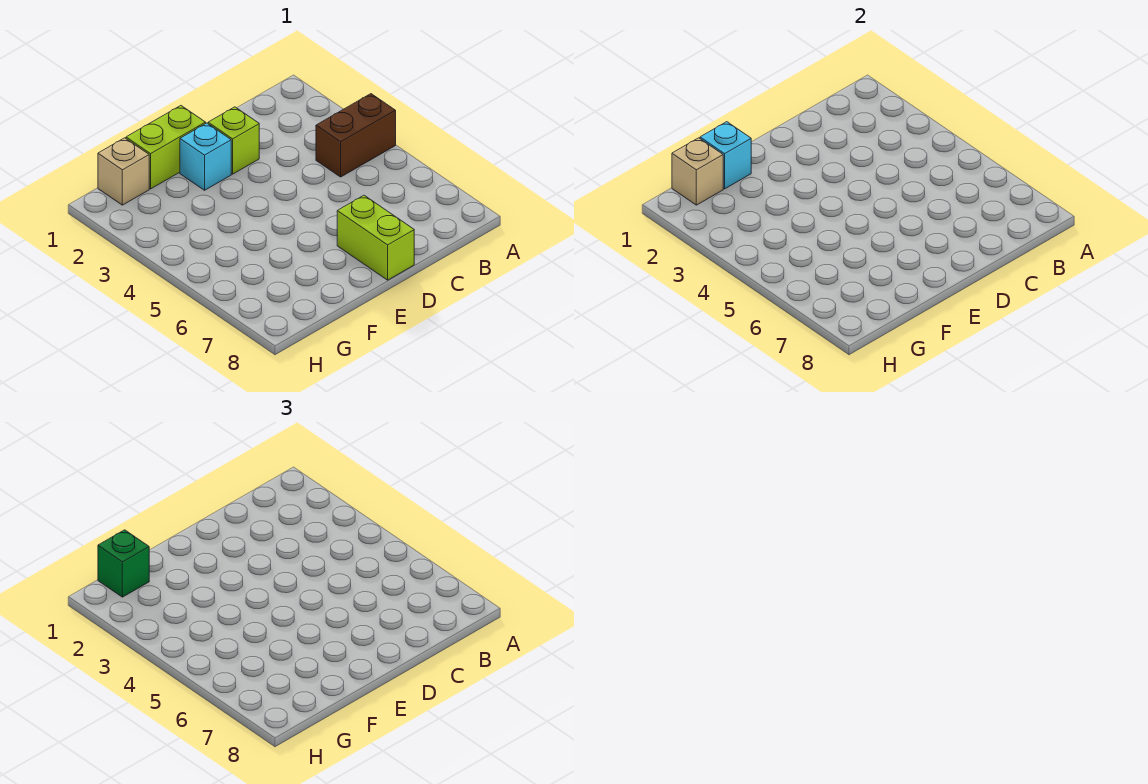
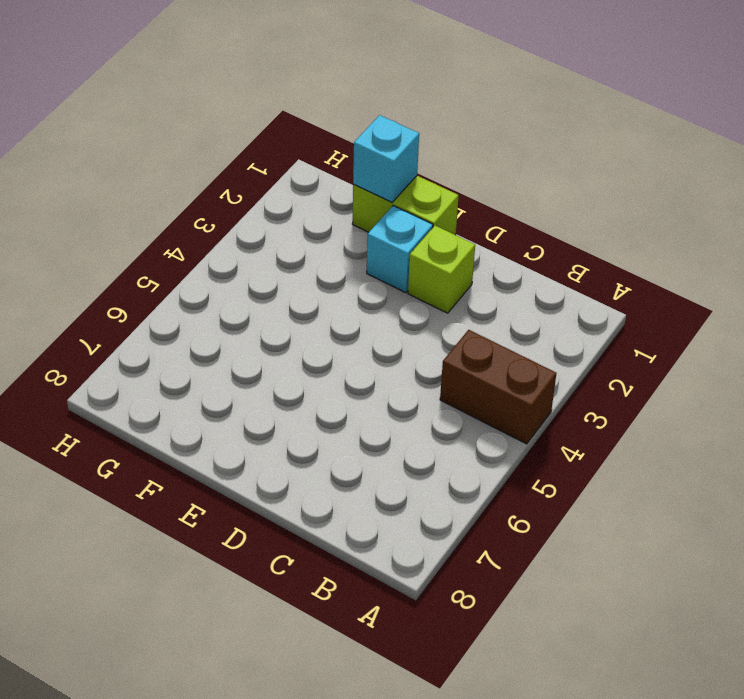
none -> lime brick D7:D8 level 1
none -> tan brick G1 level 1

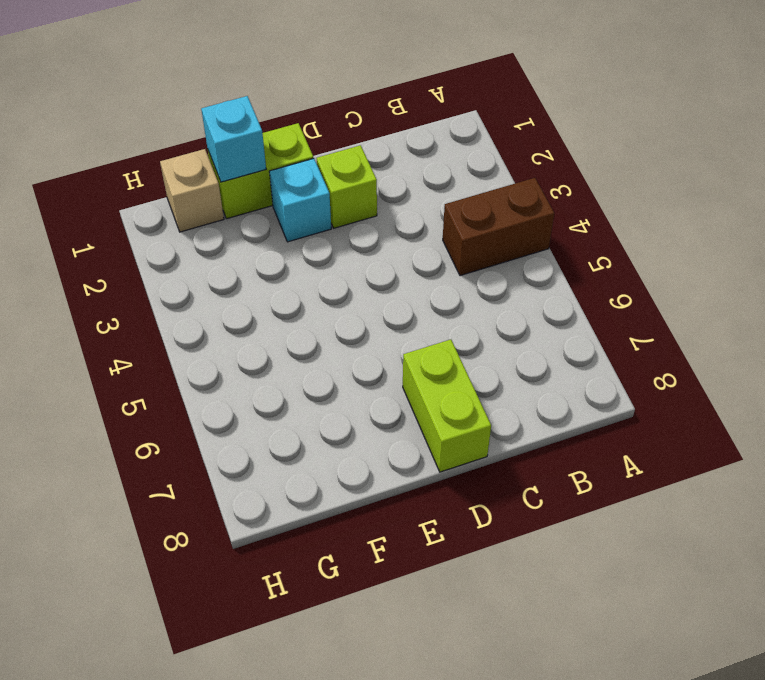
none -> tan brick G1 level 2
none -> green brick G1 level 3

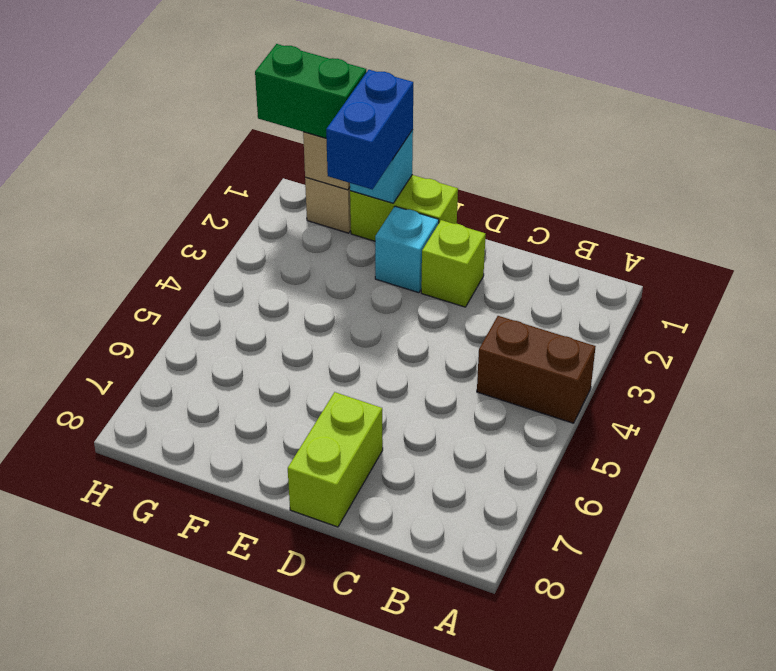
blue brick F1:F2 level 3 -> none
green brick G1:H1 level 3 -> green brick G1 level 3

